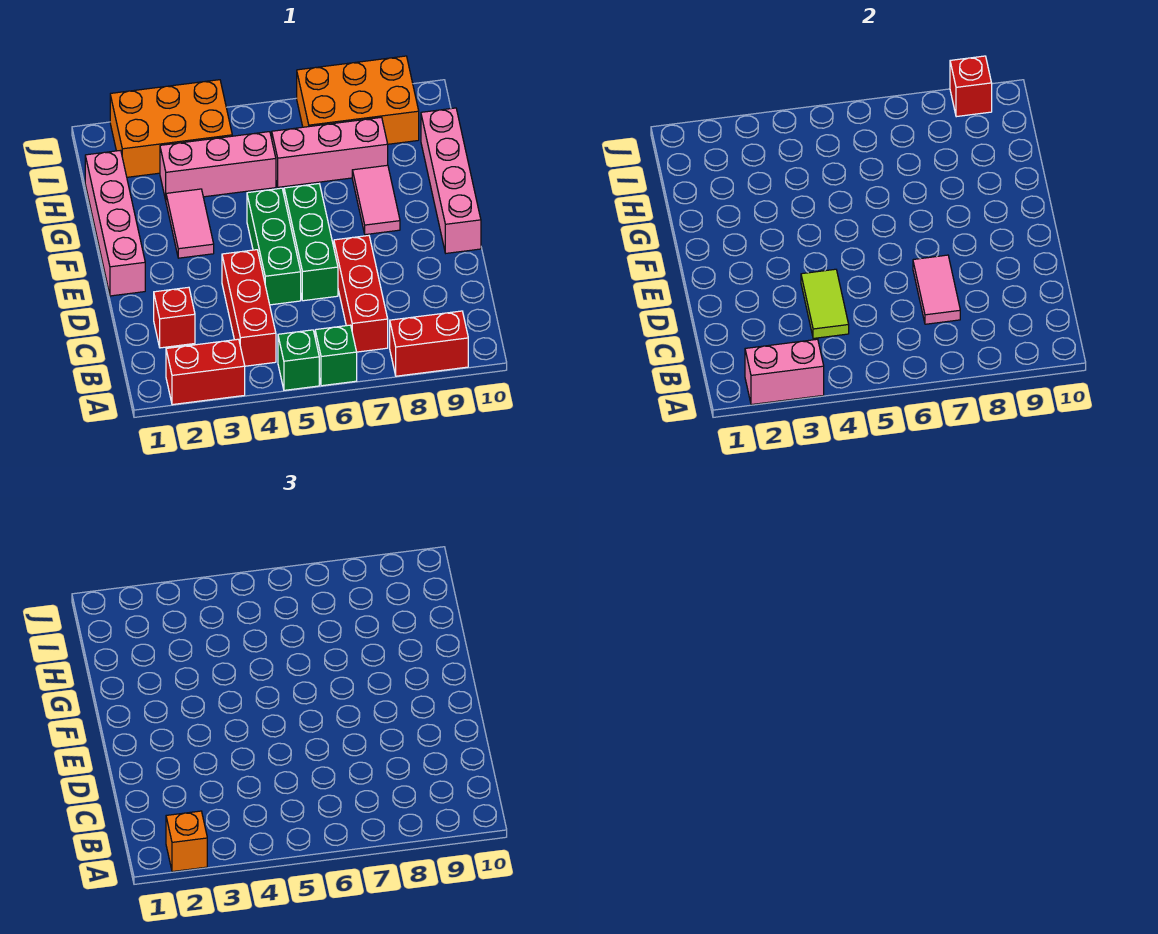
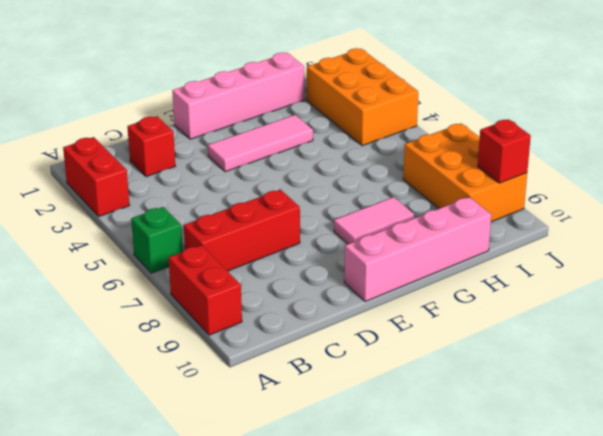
pink tile E3:G3 level 1 -> pink tile F3:G3 level 1
none -> green brick A5 level 1
none -> red brick B4:D4 level 1
none -> green brick D5:F5 level 1

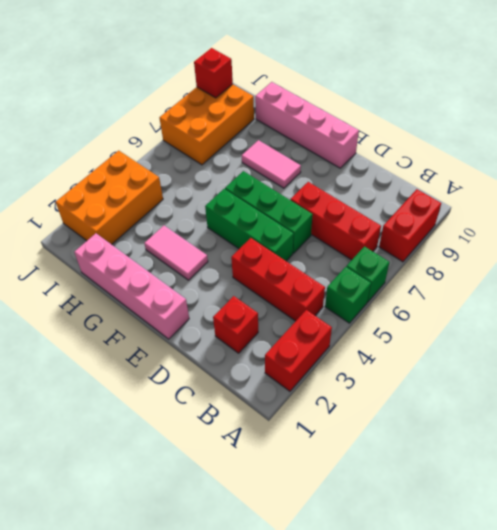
none -> pink brick H3:H5 level 1
none -> pink brick H6:H8 level 1
none -> pink brick A2:A3 level 2

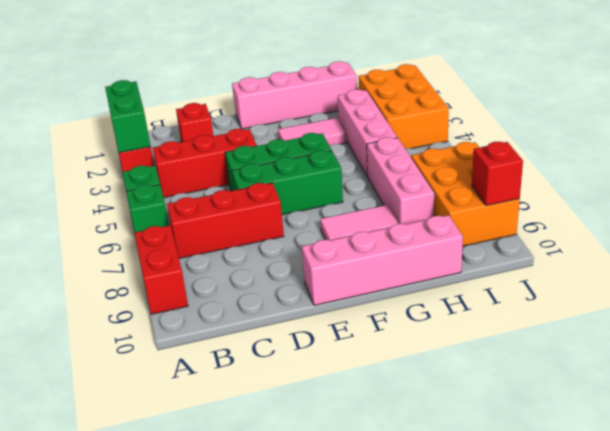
green brick A2:A3 level 2 -> pink brick A2:A3 level 2
none -> lime tile C4:D4 level 2
none -> pink tile C7:D7 level 2
none -> orange brick A2 level 3

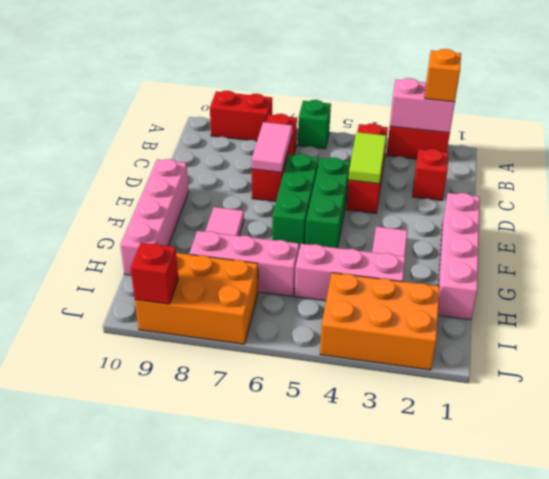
none -> green brick A5 level 1

